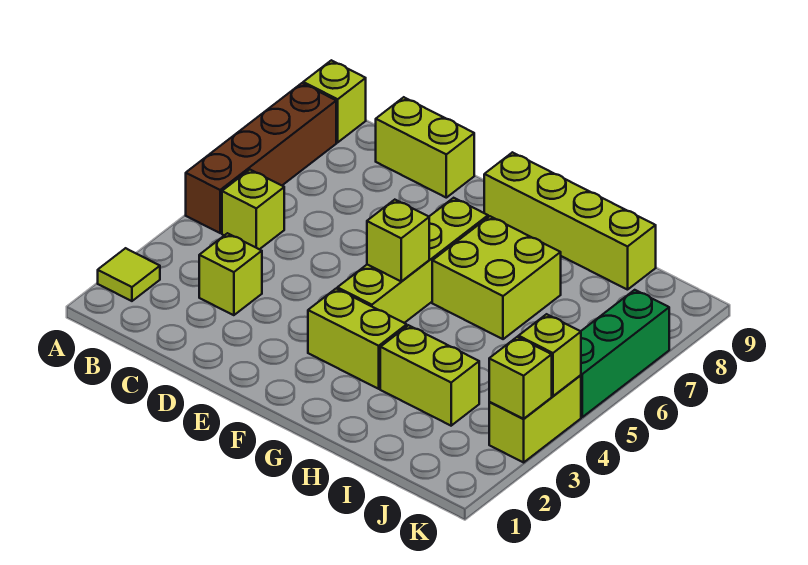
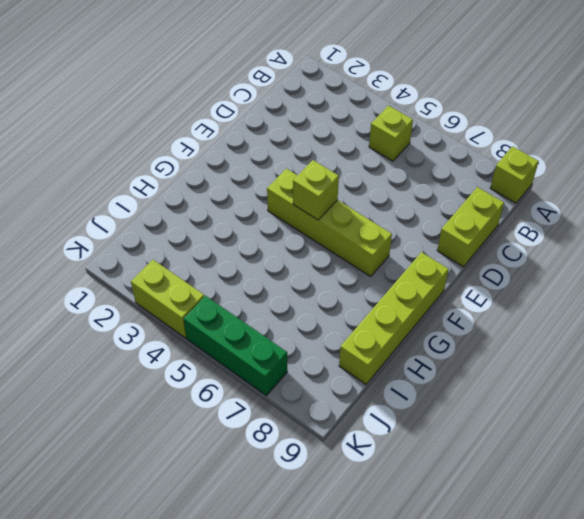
none -> lime tile A2 level 1
none -> brown brick A5:A8 level 1
none -> lime brick C3 level 1

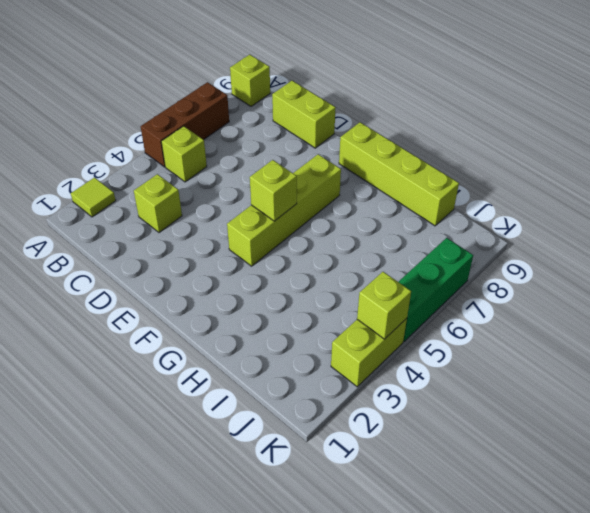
brown brick A5:A7 level 1 -> brown brick A5:A8 level 1
none -> lime brick F3:G3 level 1
none -> lime brick G6:H7 level 1
none -> lime brick H3:I3 level 1

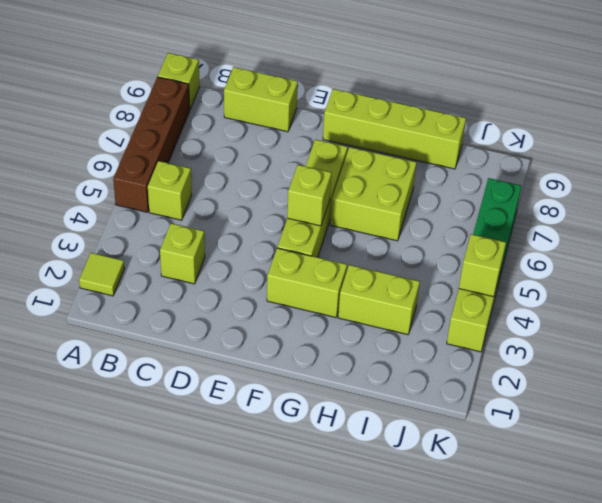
none -> lime brick K3 level 2

